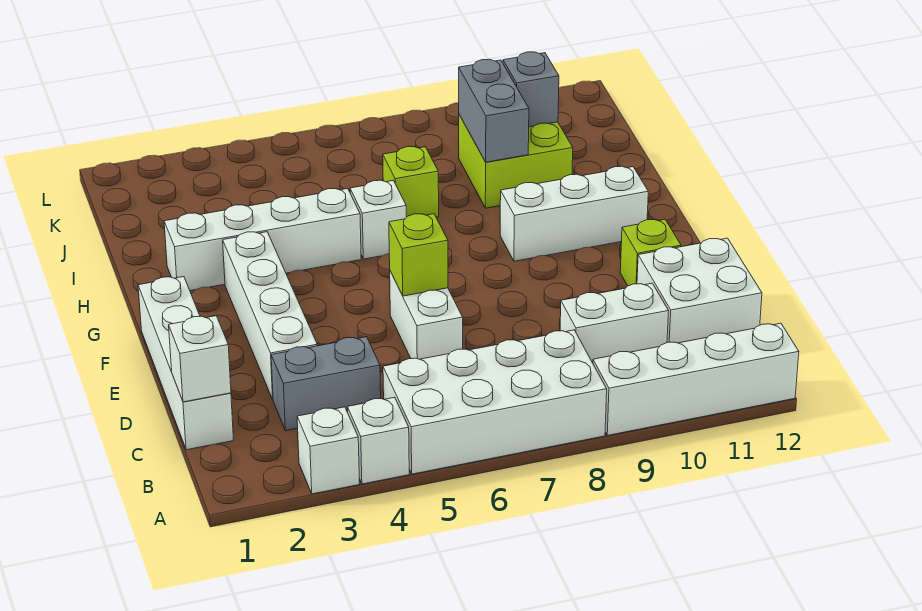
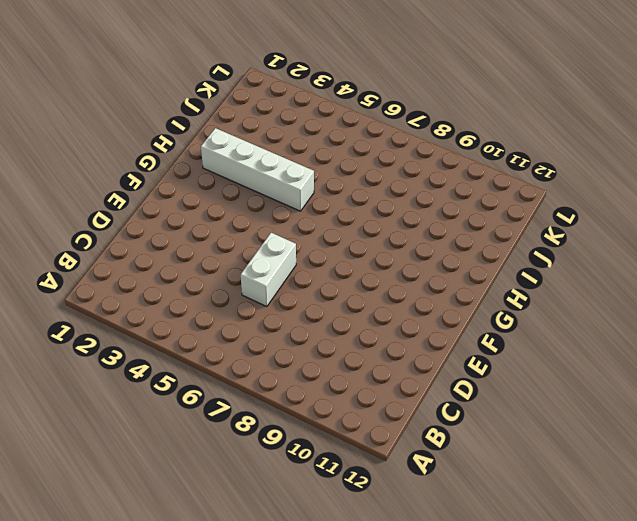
none -> white brick A3 level 1
none -> white brick A4 level 1
none -> white brick A5:B8 level 1

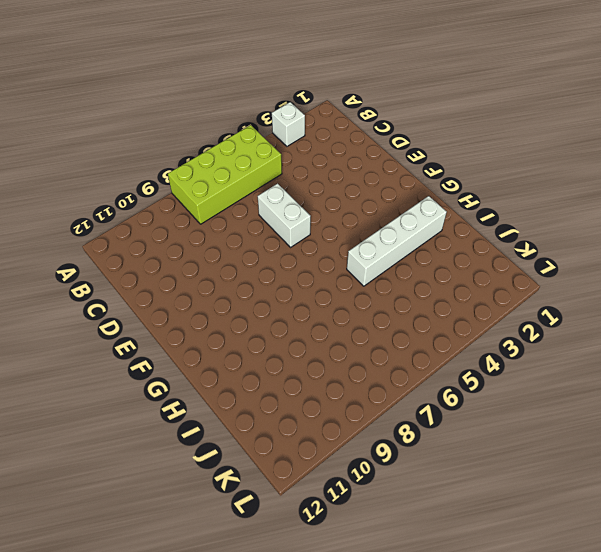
lime brick A5:B8 level 1 -> white brick A5:B8 level 1
none -> white brick A4 level 1
none -> white brick A9:A12 level 1
none -> white brick C1:F1 level 1

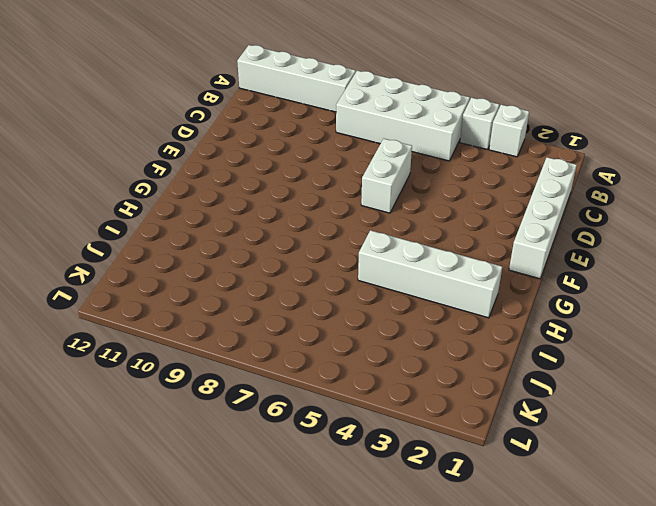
none -> grey brick C3:C4 level 1
none -> white brick C9:C10 level 1
none -> white brick C11:D12 level 1

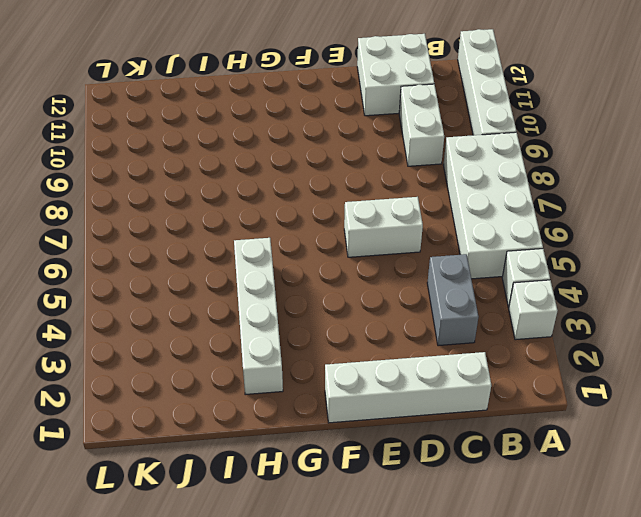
none -> white brick D3:G3 level 1
none -> lime brick E11 level 1
none -> white brick G9:G11 level 1

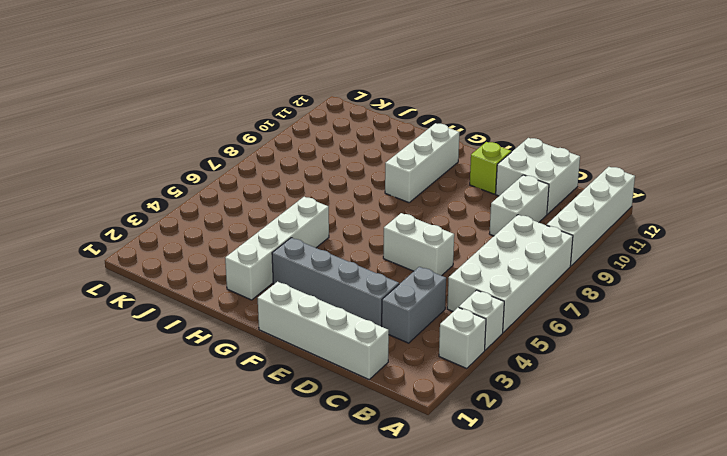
grey brick D3:G3 level 1 -> white brick D3:G3 level 1
none -> white brick H6 level 1
none -> lime brick I7 level 1
none -> lime brick I9:J10 level 1

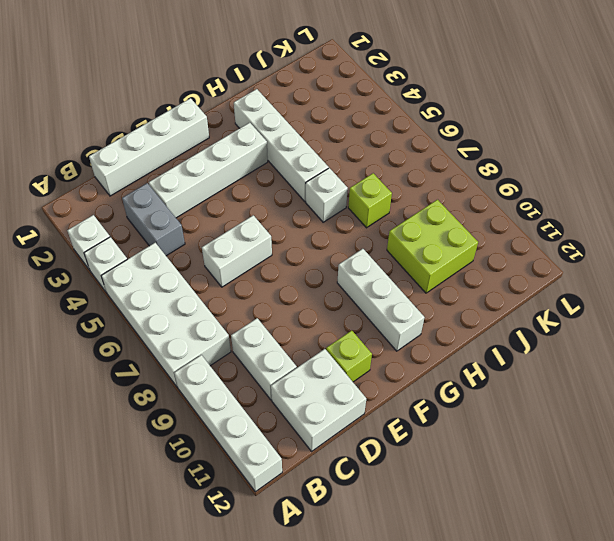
none -> white brick C1 level 2
none -> lime brick E6 level 2
none -> grey brick I9:J9 level 2

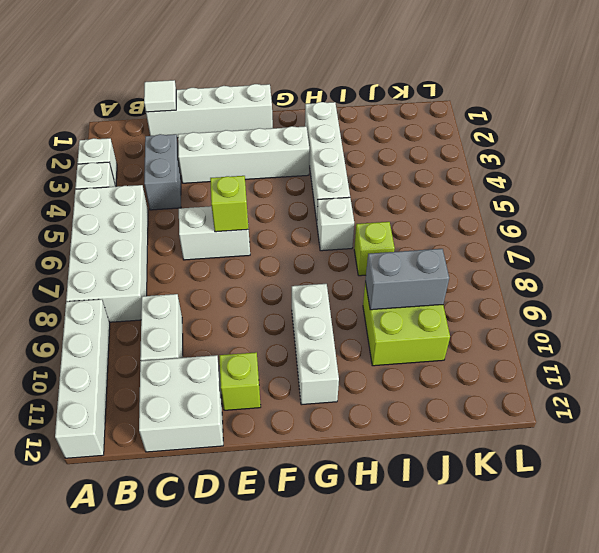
white tile C1 level 2 -> white brick C1 level 2
none -> grey brick J10 level 2

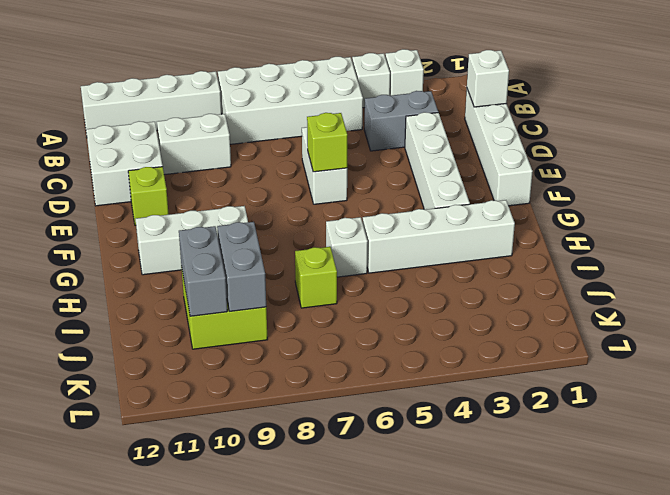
grey brick I10:J10 level 2 -> grey brick J10 level 2

